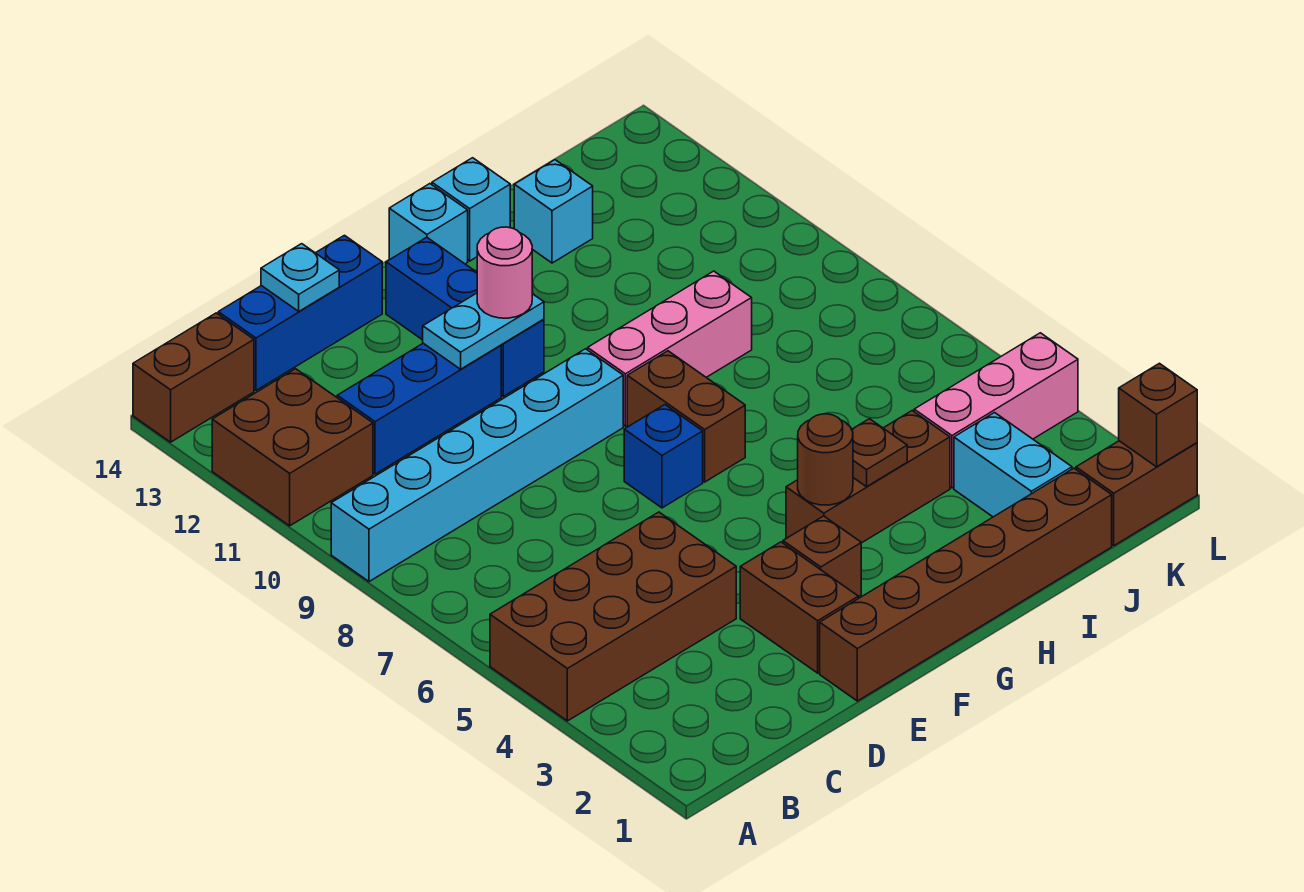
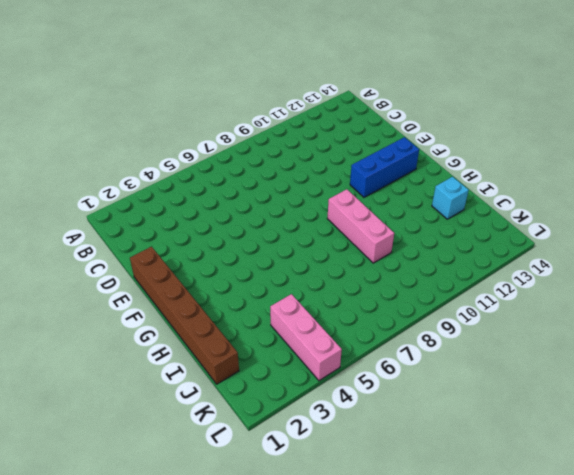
none -> brown brick A4:D5 level 1
none -> cyan brick A9:F9 level 1
none -> brown brick A11:B12 level 1

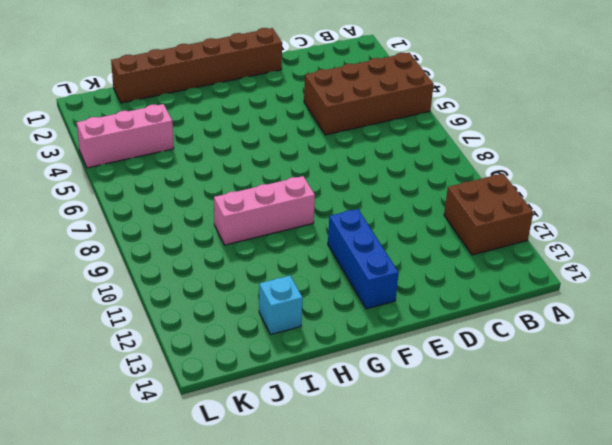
none -> cyan brick A9:F9 level 1
none -> brown brick A14:B14 level 1
none -> blue brick C11:E11 level 1

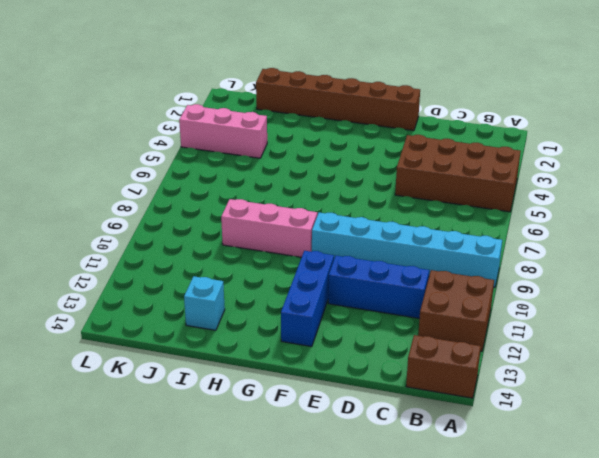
none -> blue brick C14:E14 level 1
none -> brown brick E2:E3 level 1
none -> brown brick F3 level 1

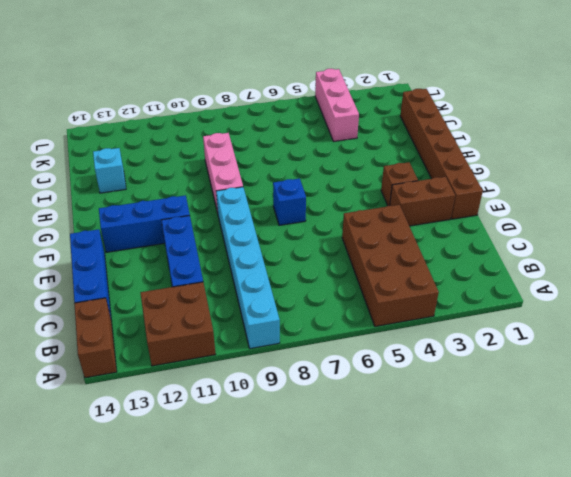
none -> brown brick G4:I4 level 1
none -> brown brick G7:G8 level 1
none -> cyan brick G14 level 1

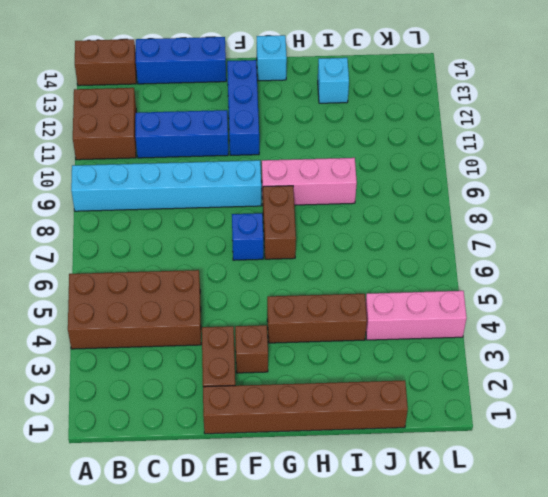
none -> cyan brick H14 level 1
none -> cyan brick J2:J3 level 1
none -> brown brick K1:L1 level 1

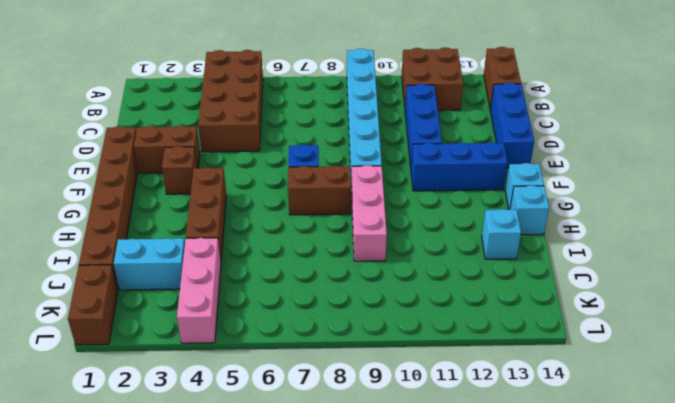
none -> cyan plate D14 level 2
none -> cyan plate E11:F11 level 2
none -> brown round brick G4 level 2

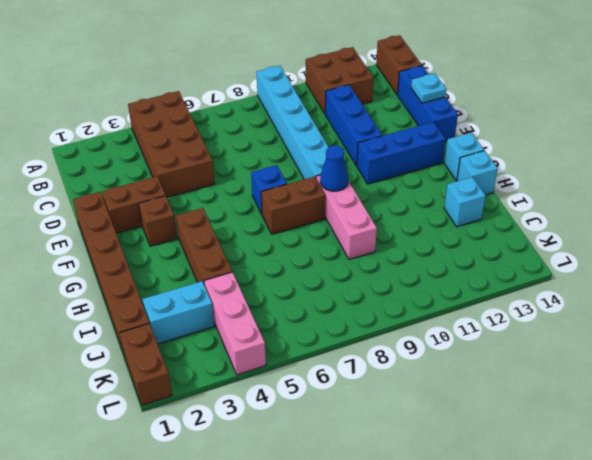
blue cone G9 level 2 -> none
none -> cyan plate E11:F11 level 2
none -> brown round brick G4 level 2
none -> brown plate H4 level 2

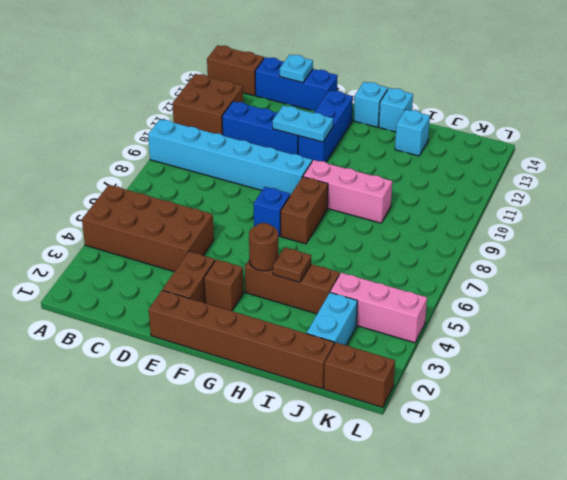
none -> brown brick L1 level 2
none -> pink round brick F11 level 3

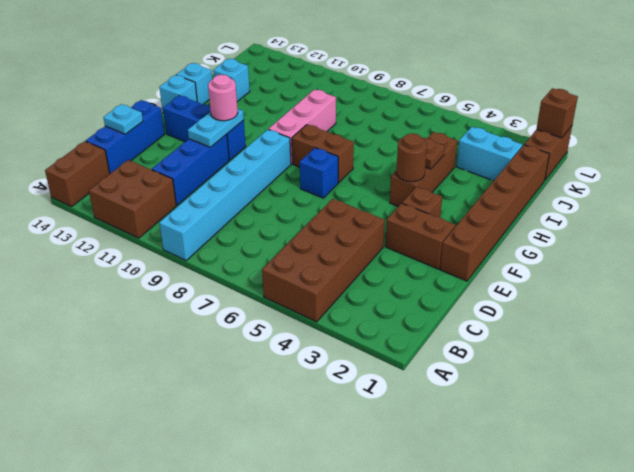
none -> pink brick J4:L4 level 1

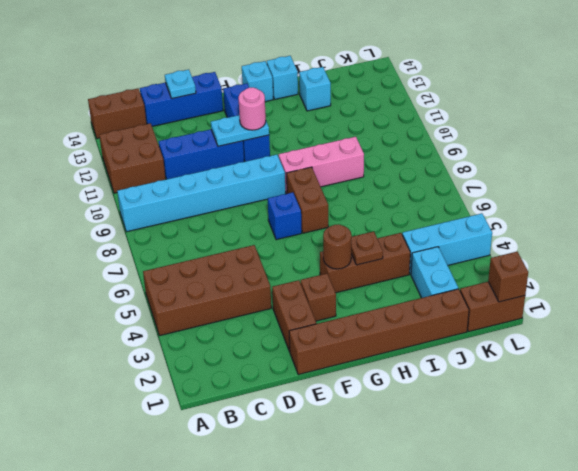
cyan brick J4:L4 level 1 -> pink brick J4:L4 level 1

